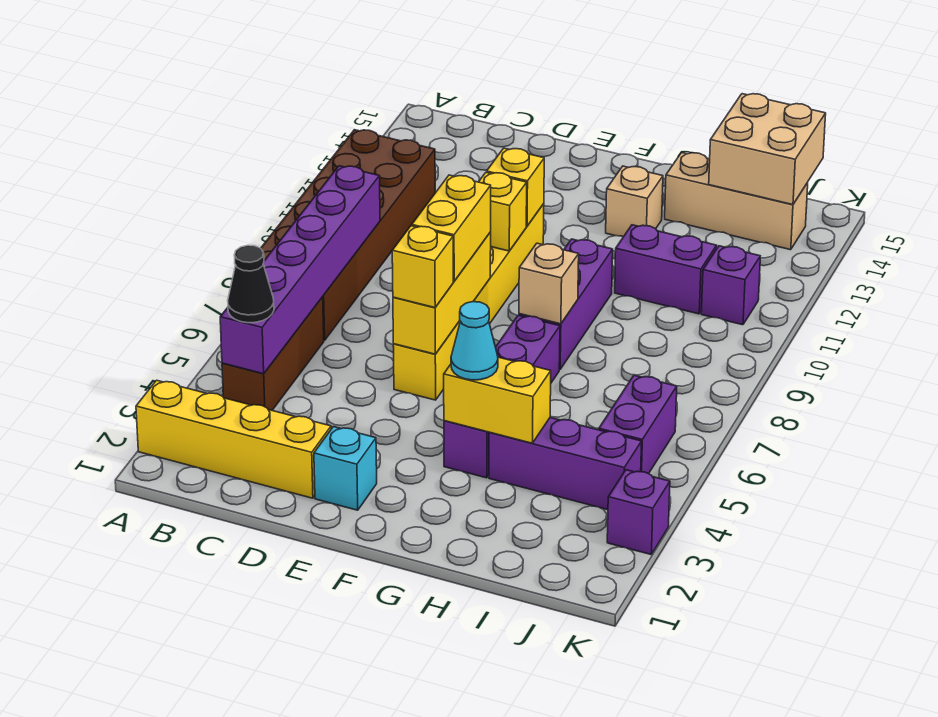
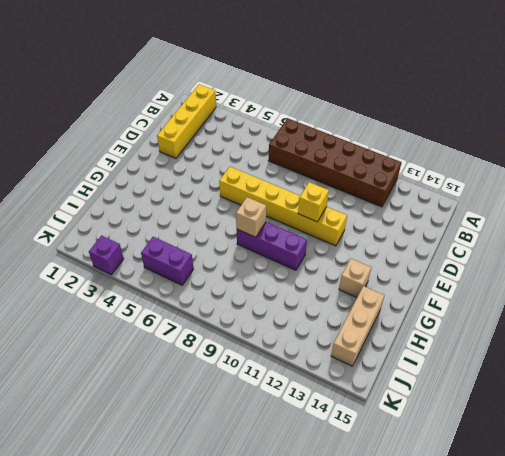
none -> brown brick B4:B6 level 1
none -> cyan brick E2 level 1
none -> purple brick G4:G7 level 1

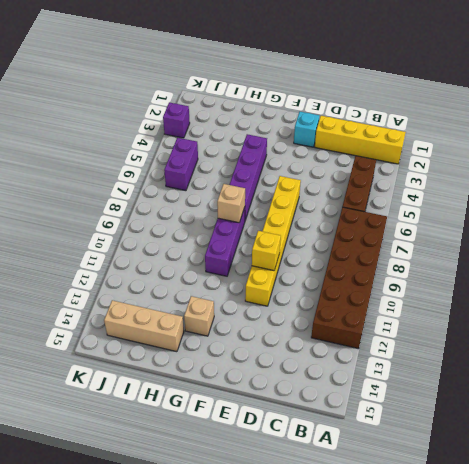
none -> purple brick H4:J4 level 1
none -> purple brick H11:I11 level 1
none -> purple brick J11 level 1

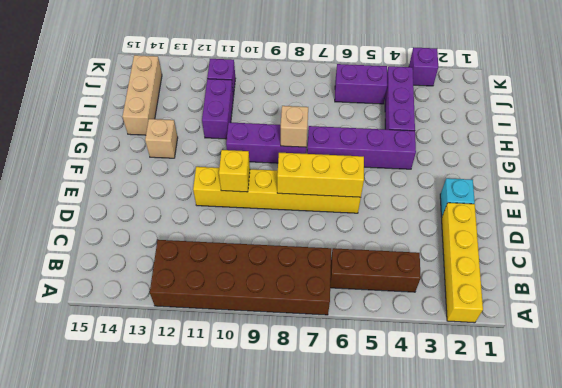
none -> purple brick B4:B9 level 2
none -> yellow brick E11 level 2
none -> yellow brick G4:H4 level 2

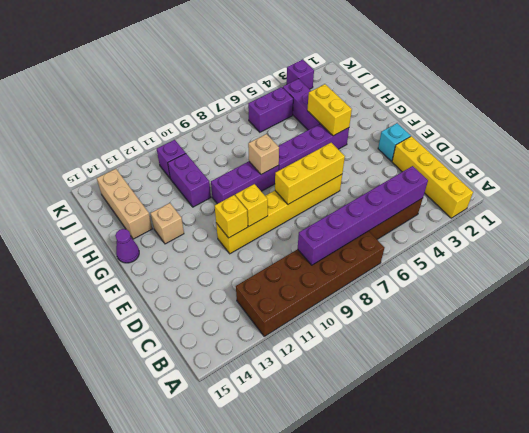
purple cone G15 level 1 -> none
none -> tan brick I14:J15 level 2
none -> black cone B4 level 3
none -> yellow brick E6 level 3

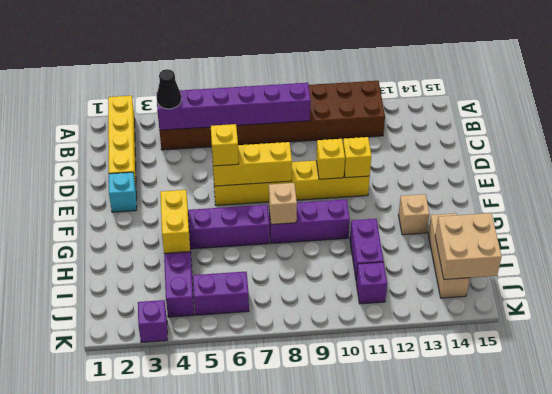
none -> yellow brick E7:E8 level 3
none -> cyan cone G4 level 3

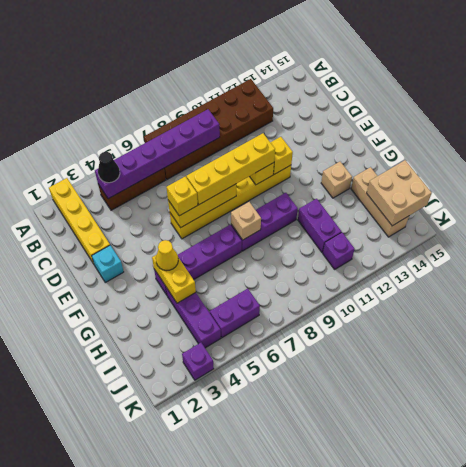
yellow brick E7:E10 level 3 -> yellow brick E7:E8 level 3
yellow cone G4 level 3 -> cyan cone G4 level 3

